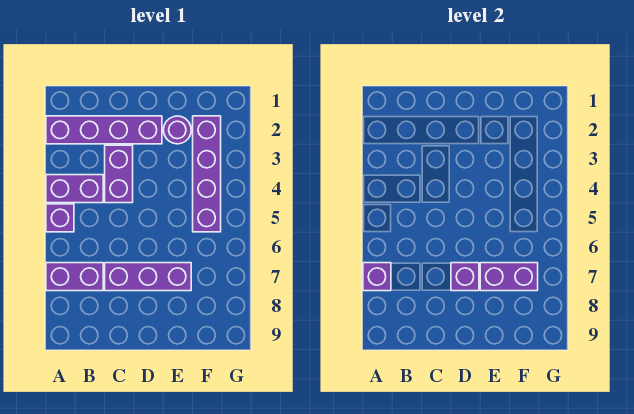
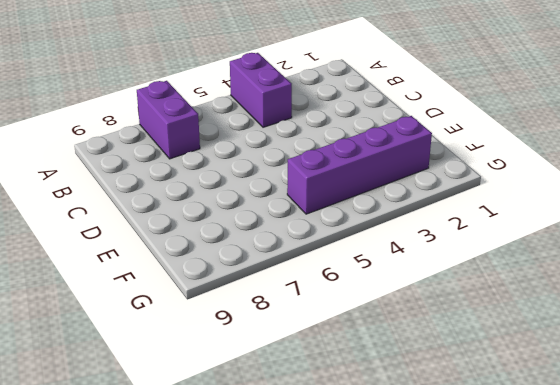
none -> purple brick A2:D2 level 1
none -> purple brick A5 level 1

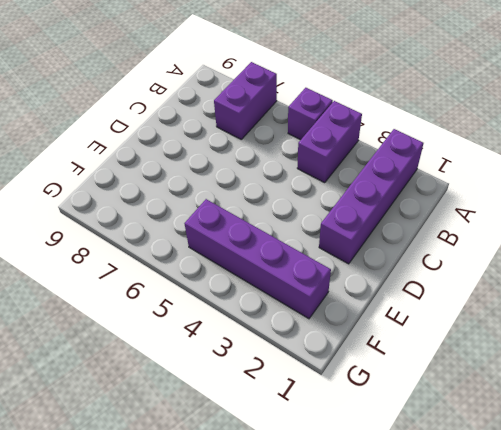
none -> purple brick C3:C4 level 1
none -> purple brick C7:E7 level 1

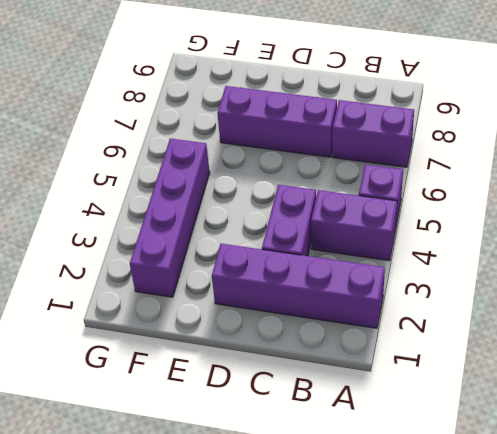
none -> purple round brick E2 level 1
none -> purple brick A7 level 2

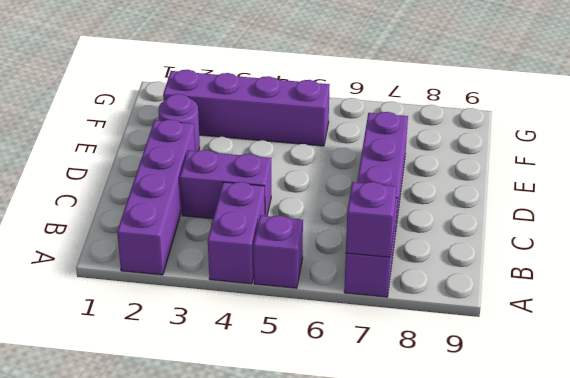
none -> purple brick D7 level 2
none -> purple brick E7:F7 level 2

